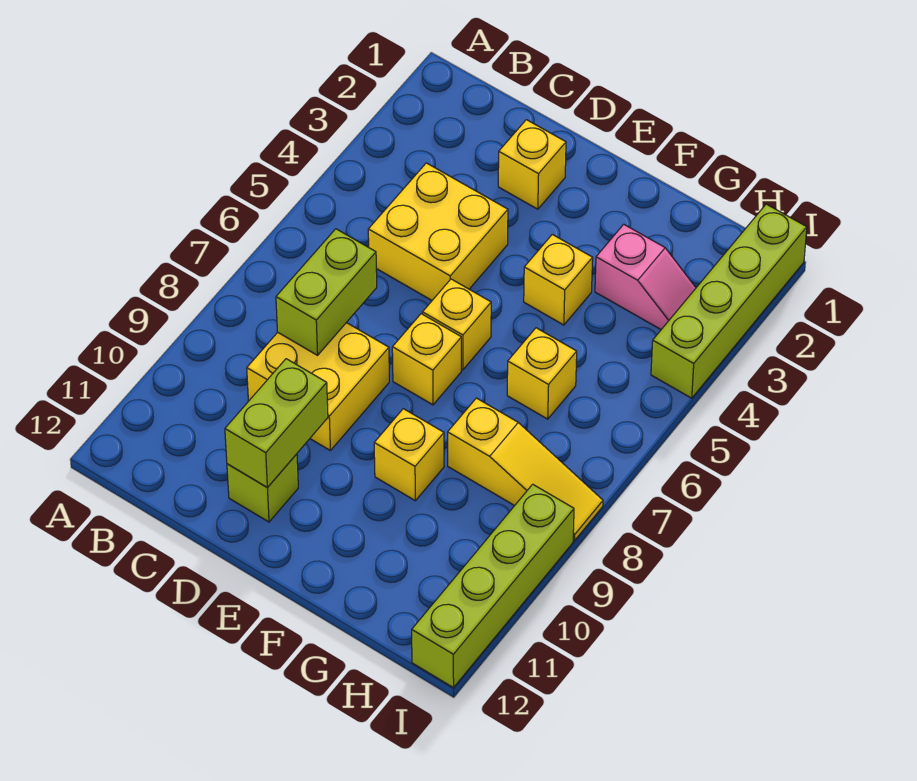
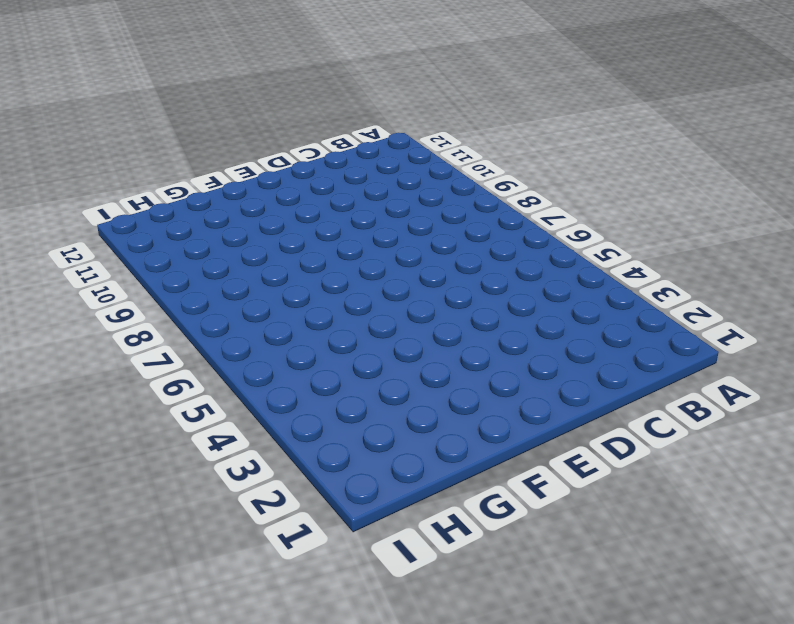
none -> yellow brick C4:D5 level 1
none -> yellow brick C8:D9 level 1
none -> yellow brick D2 level 1

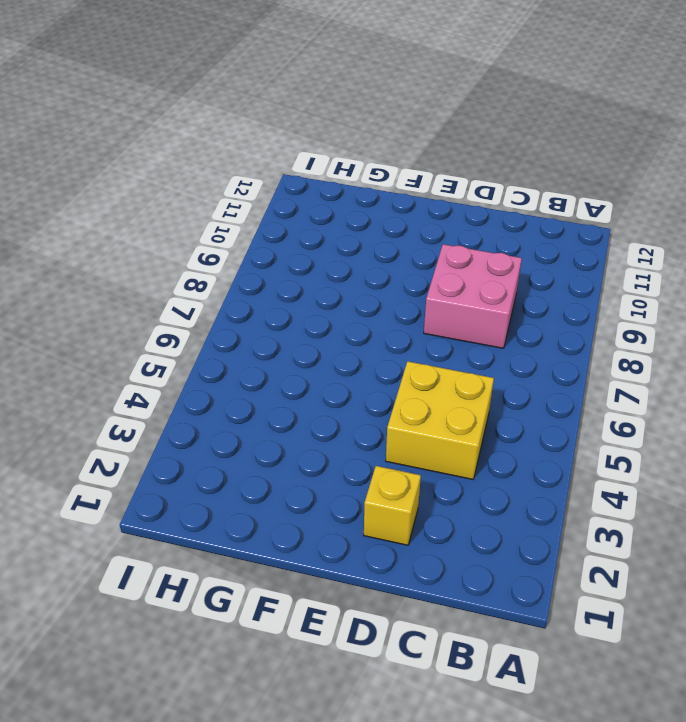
pink brick C8:D9 level 1 -> yellow brick C8:D9 level 1
none -> lime brick D11 level 1
none -> yellow brick E6 level 1
none -> yellow brick E7 level 1

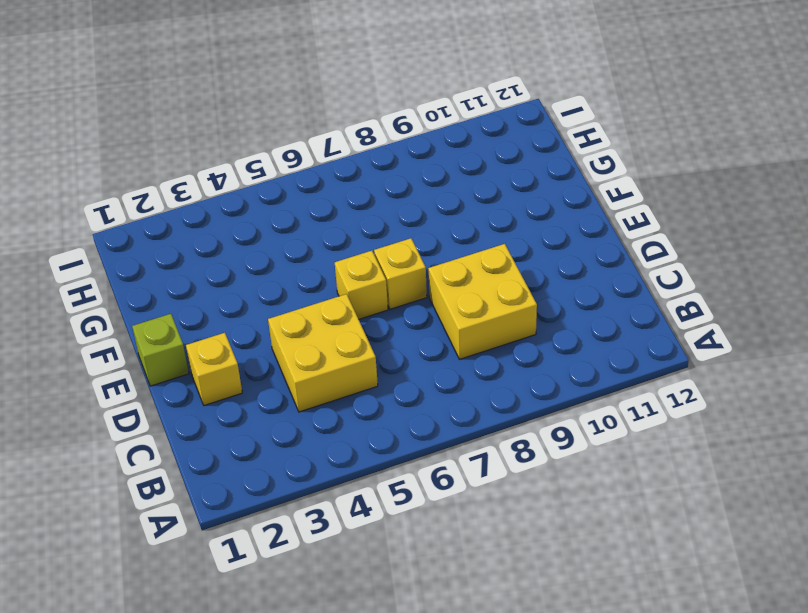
lime brick E1 level 1 -> lime brick D11 level 1
none -> yellow brick F4 level 1
none -> yellow brick F9 level 1
none -> pink slope G3:H3 level 1 top G

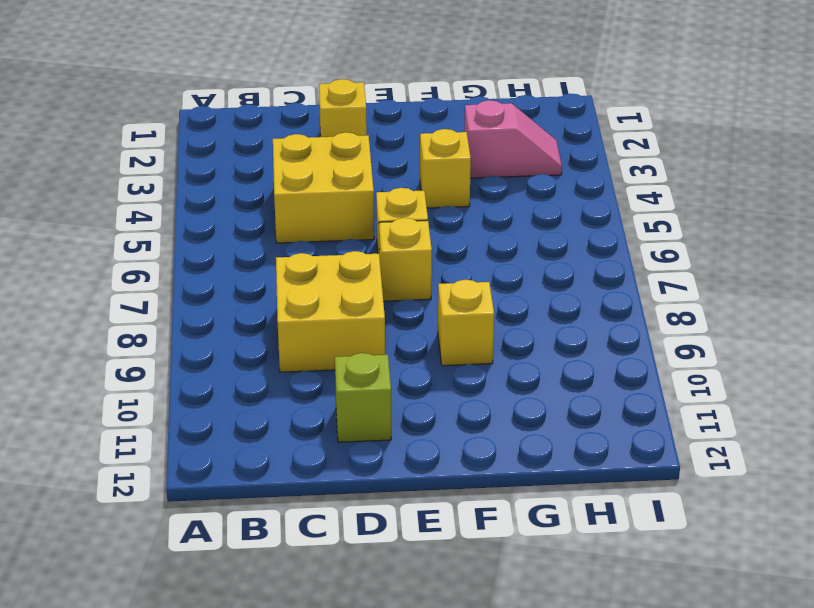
none -> yellow brick G6 level 1
none -> yellow slope G8:I8 level 1 top G
none -> lime brick I1:I4 level 1

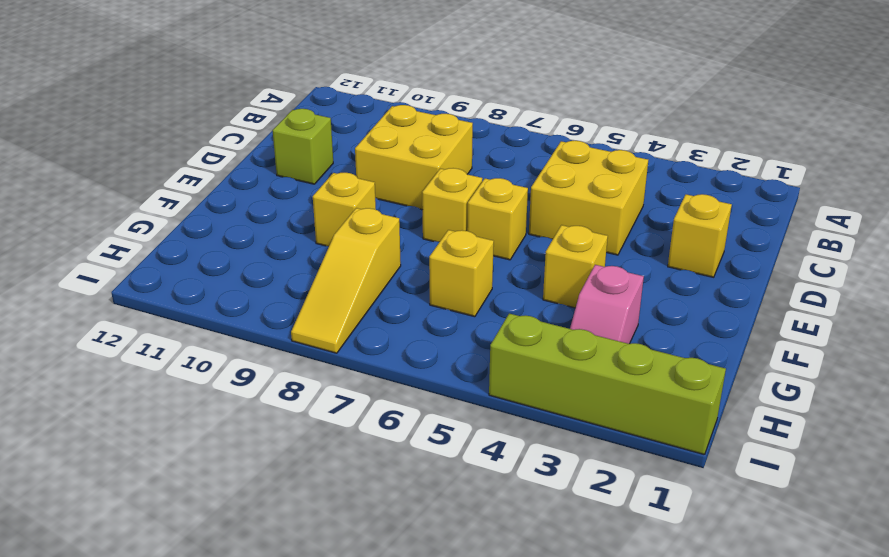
none -> lime brick I9:I12 level 1
none -> lime brick C7:C8 level 2
none -> lime brick D10:D11 level 2

